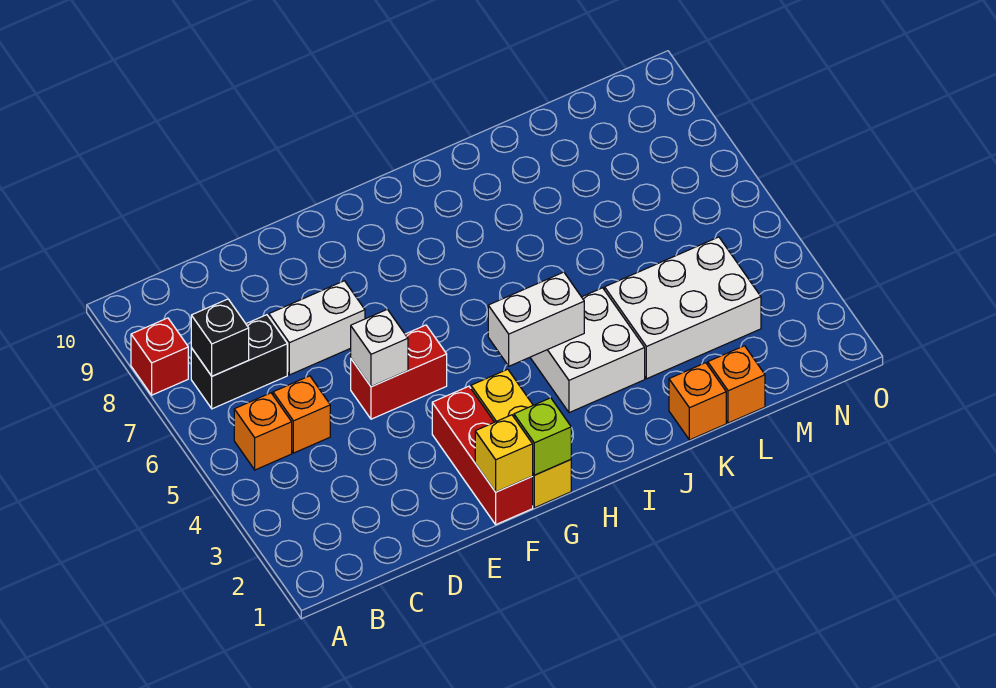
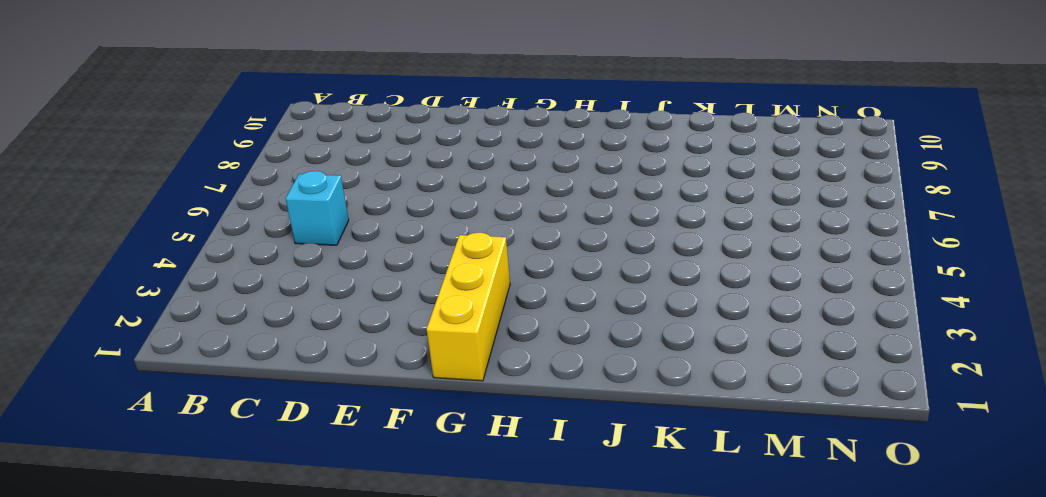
cyan brick C5 level 1 -> orange brick C5 level 1
none -> red brick A8 level 1
none -> orange brick B5 level 1
none -> black brick B7:C7 level 1

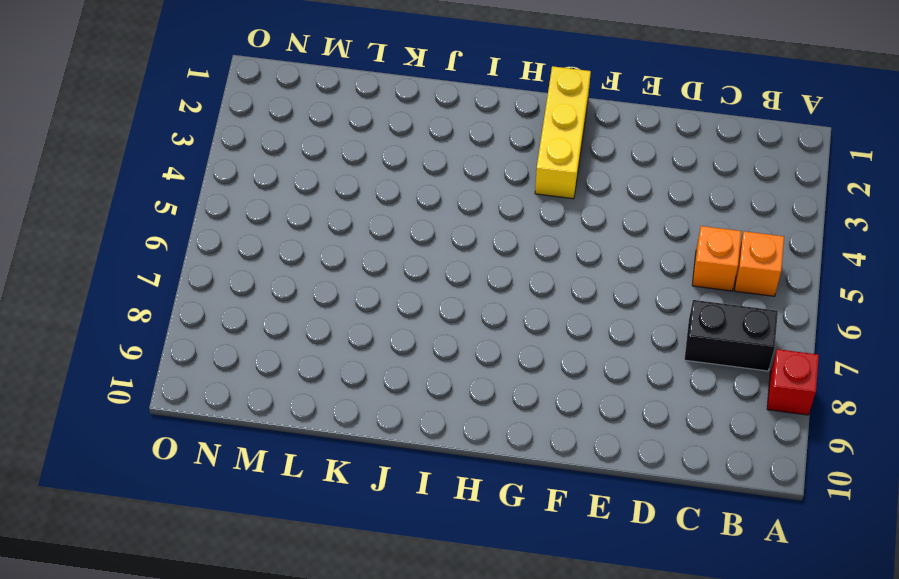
none -> white brick D7:E7 level 1
none -> red brick E5:F5 level 1
none -> red brick F1:F3 level 1

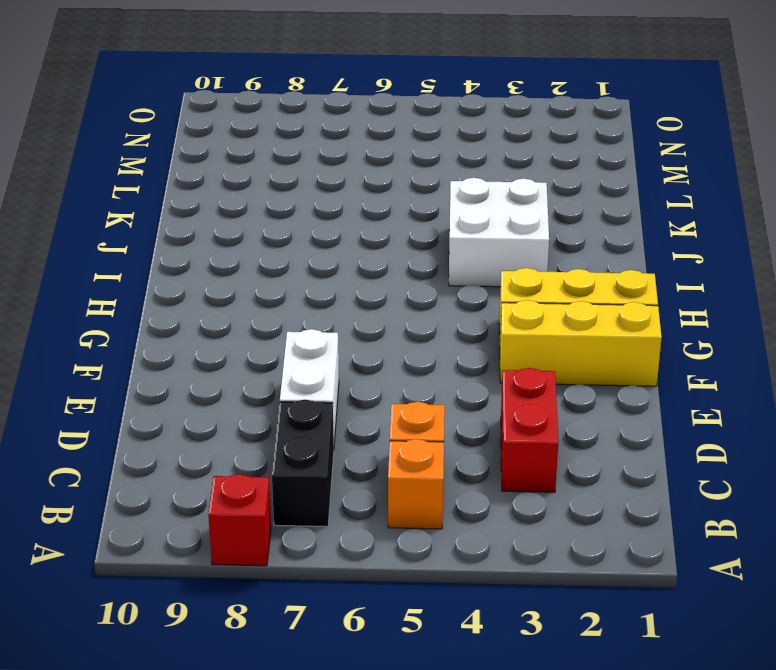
red brick C3:D3 level 1 -> red brick E5:F5 level 1
yellow brick F1:F3 level 1 -> red brick F1:F3 level 1
none -> orange brick K1 level 1
none -> white brick K3:M4 level 1
none -> orange brick L1 level 1

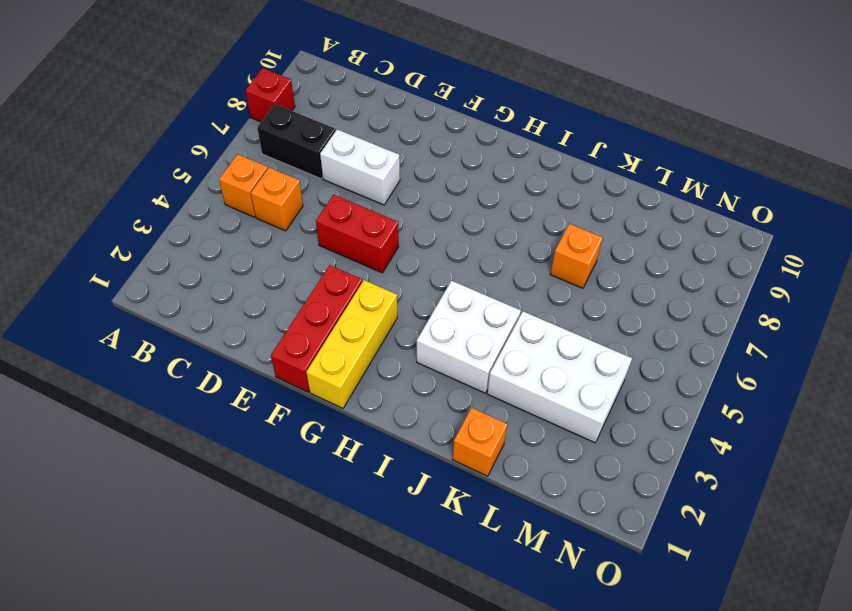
orange brick K7 level 1 -> orange brick L1 level 1
none -> black brick B7 level 2
none -> white brick E5 level 2
none -> yellow brick F1 level 2

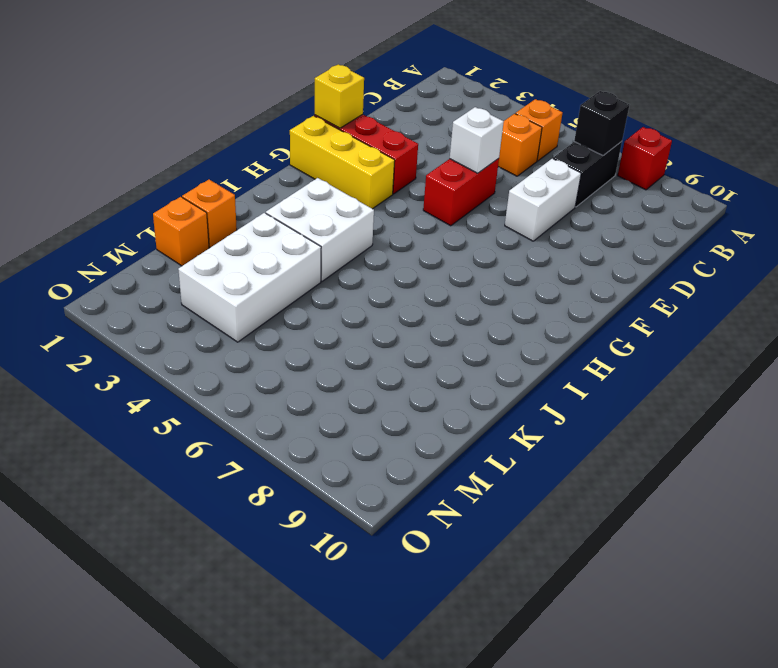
none -> lime brick G1 level 2
none -> white brick H4:I4 level 2

